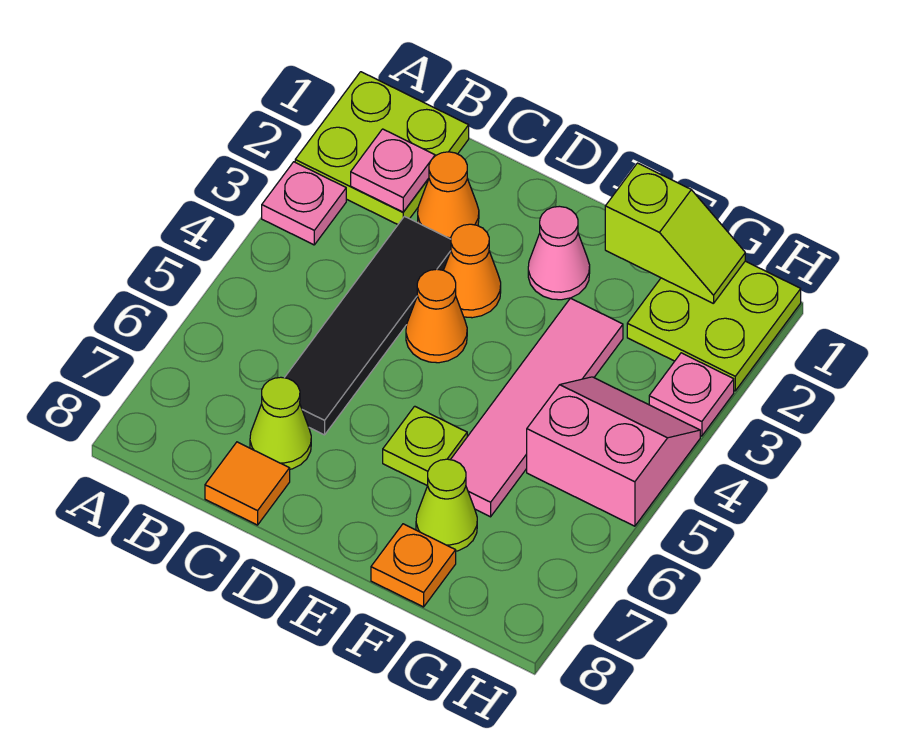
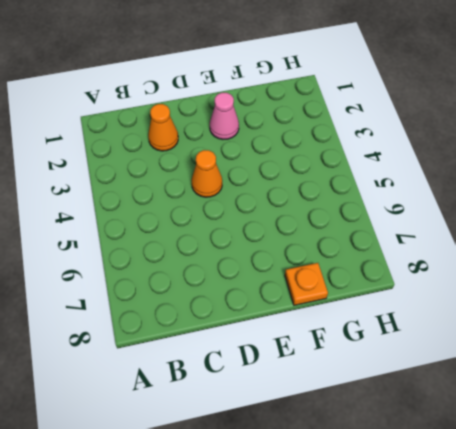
none -> lime plate A1:B2 level 1
none -> pink plate A3 level 1
none -> black tile C3:C6 level 1

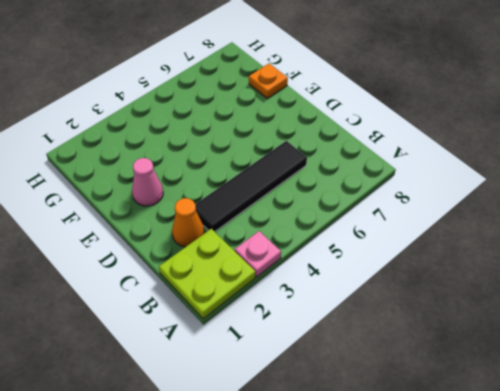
none -> lime cone C7 level 1
none -> orange tile C8 level 1
none -> orange cone D3 level 1

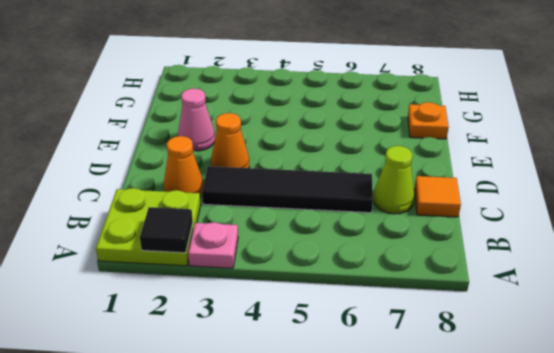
black tile A2 level 2 -> none
none -> orange cone D4 level 1
none -> lime plate E6 level 1
none -> pink tile F3:F6 level 1

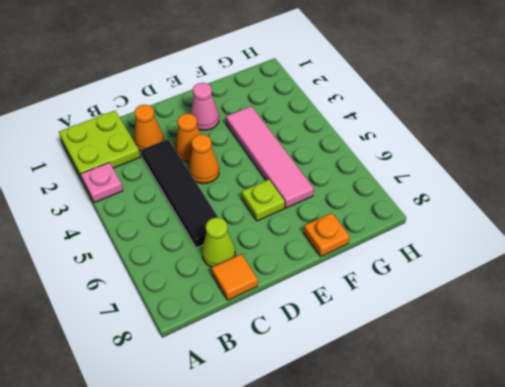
none -> lime cone F7 level 1
none -> lime plate G1:H2 level 1
none -> pink slope G4:H5 level 1 top 5

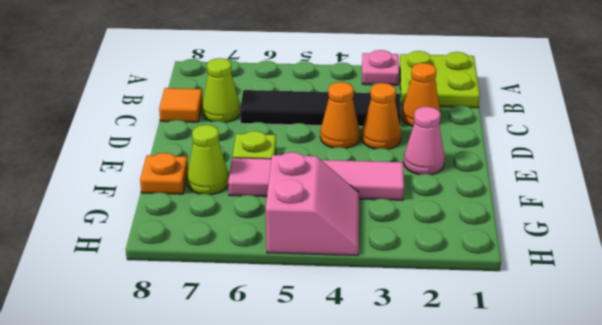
none -> lime plate G1:H2 level 1
none -> pink plate H3 level 1
none -> pink plate B2 level 2

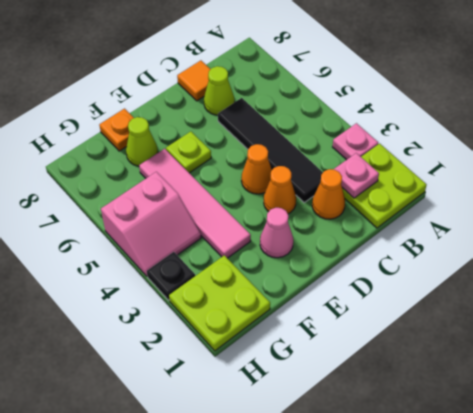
black plate H3 level 1 -> pink plate H3 level 1
none -> lime slope F1:G1 level 2 top F

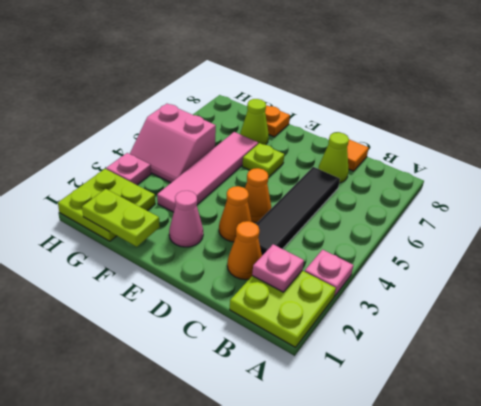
lime plate F1:G1 level 2 -> lime slope F1:G1 level 2 top F

